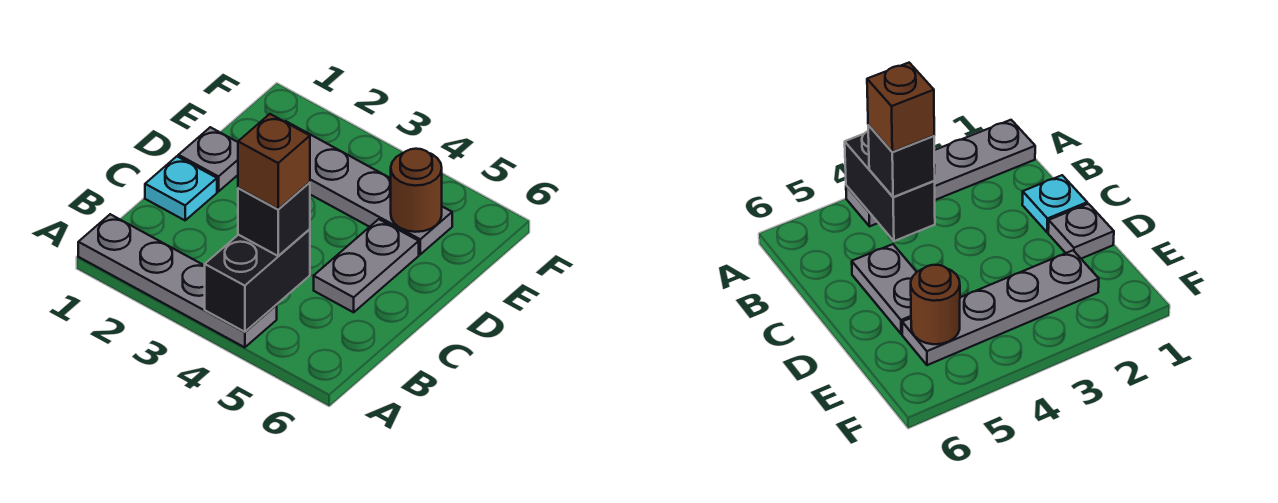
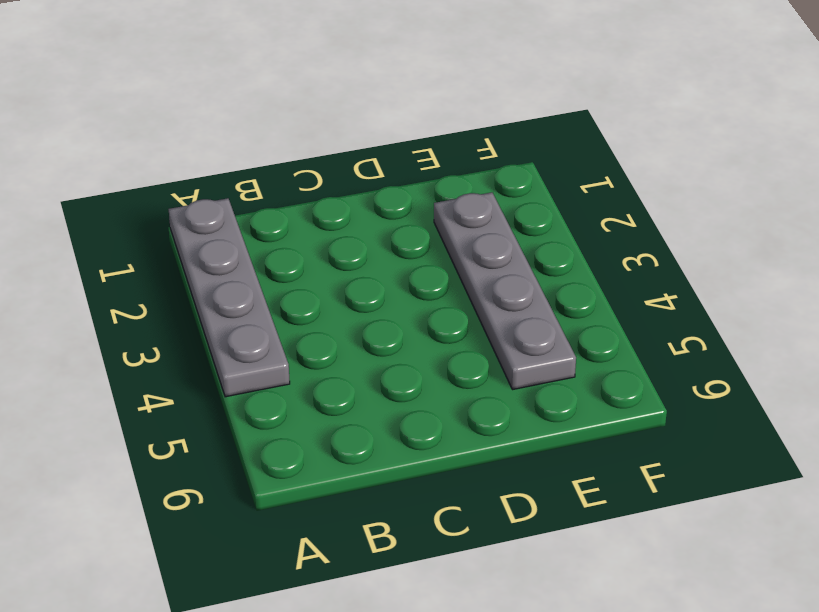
none -> cyan plate C1 level 1
none -> grey plate C5:D5 level 1

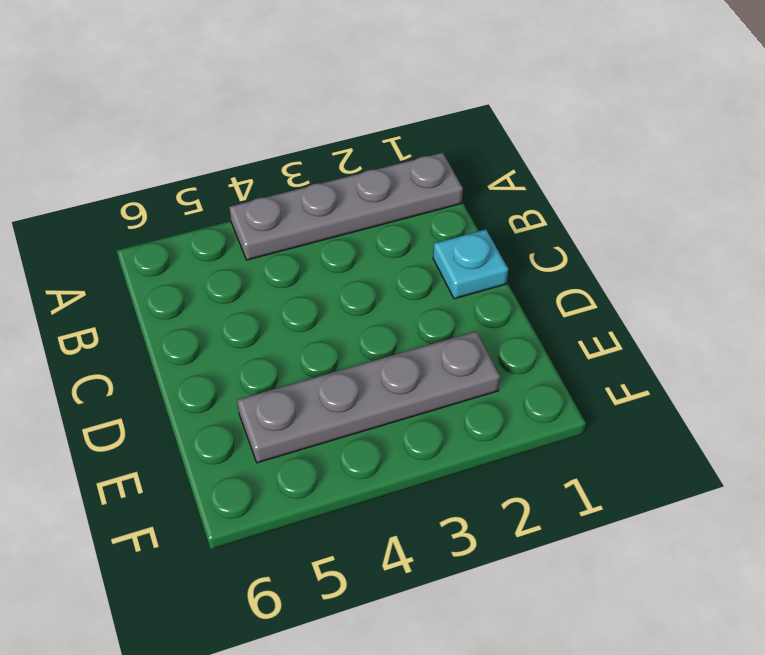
none -> grey plate C5:D5 level 1
none -> grey plate D1 level 1

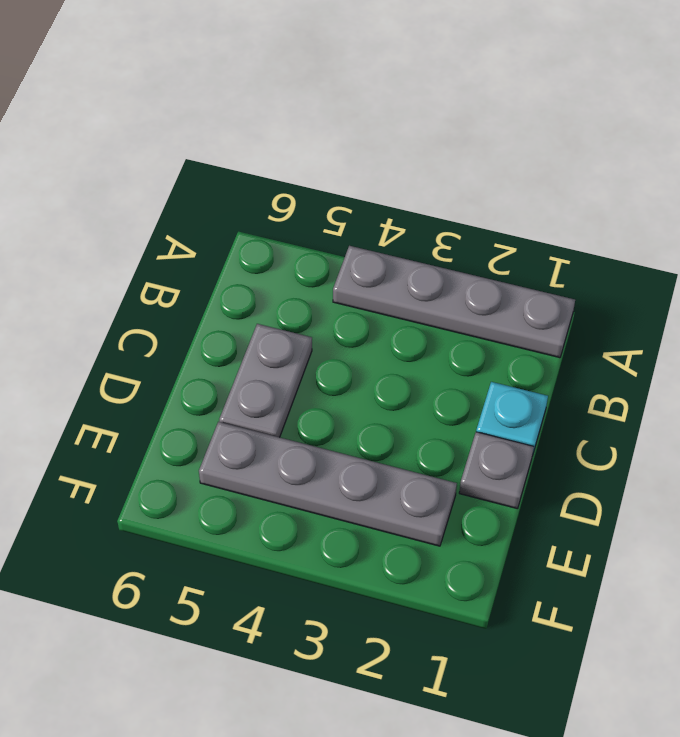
none -> black brick A4:B4 level 2
none -> brown round brick E5 level 2

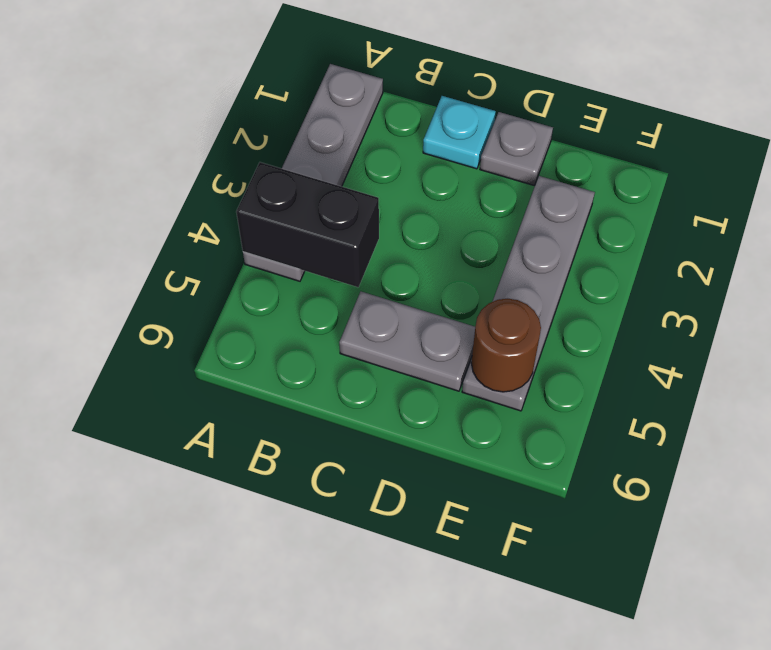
none -> black brick B4 level 3
none -> brown brick B4 level 4

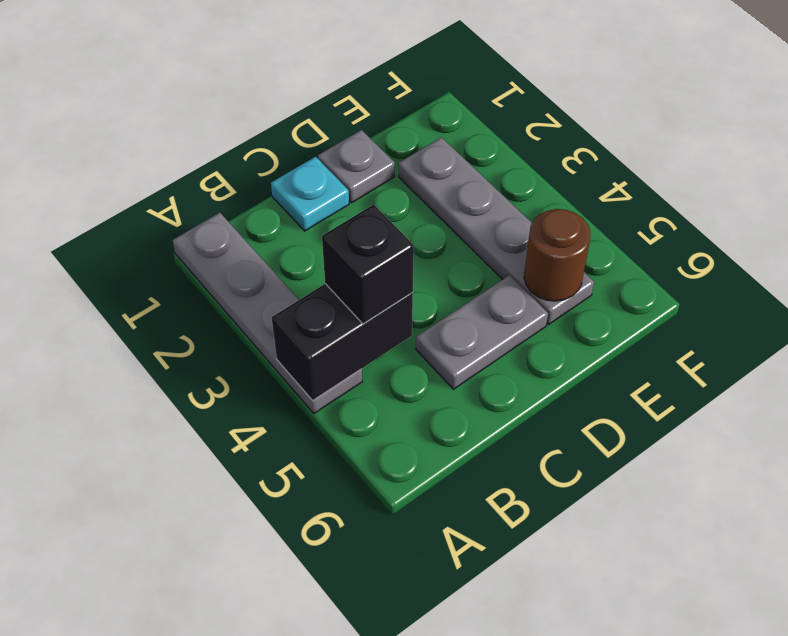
none -> brown brick B4 level 4

